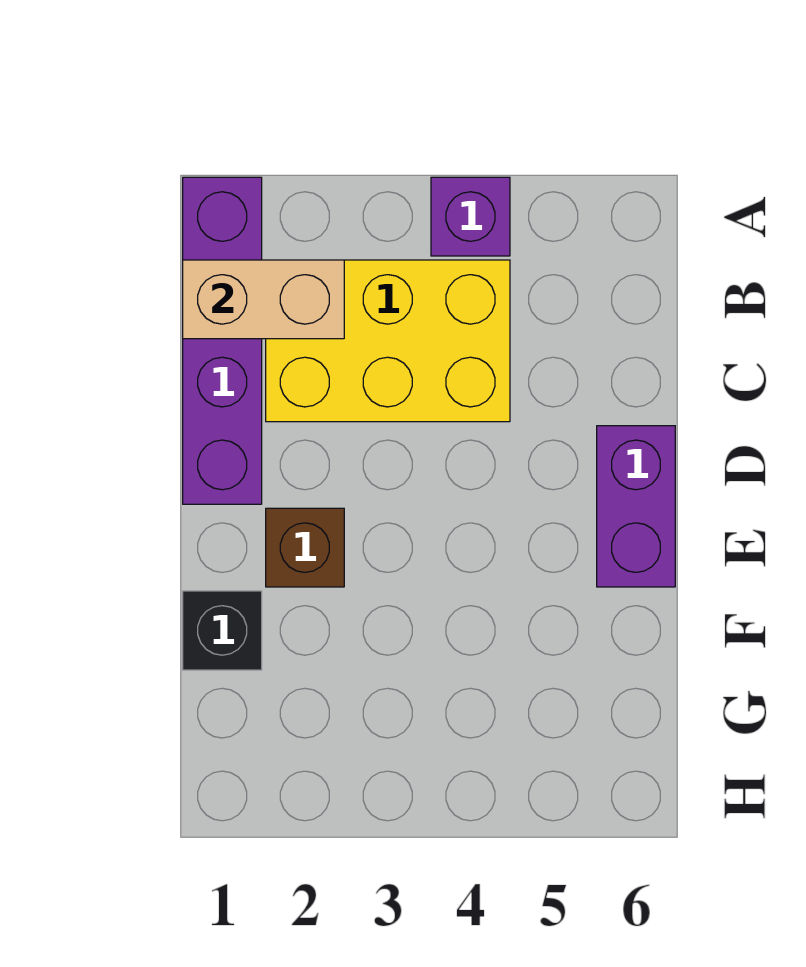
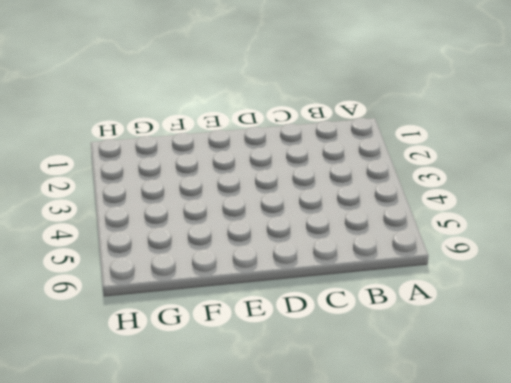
none -> purple brick A1:D1 level 1
none -> purple brick A4 level 1

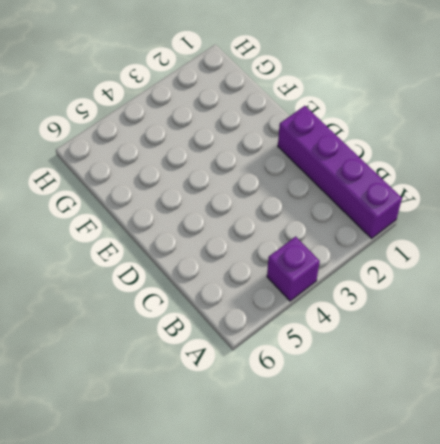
none -> yellow brick B2:C4 level 1
none -> purple brick D6:E6 level 1

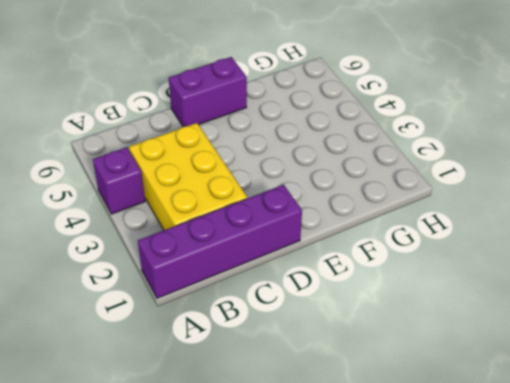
none -> brown brick E2 level 1
none -> black brick F1 level 1

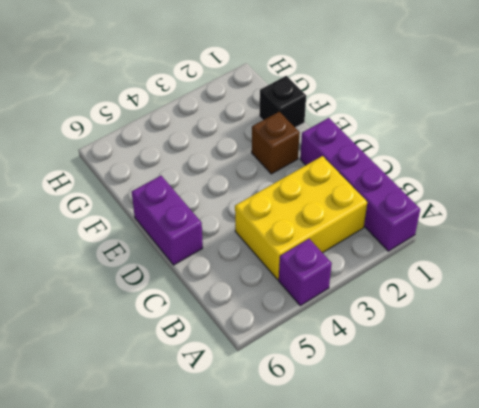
none -> tan brick B1:B2 level 2

